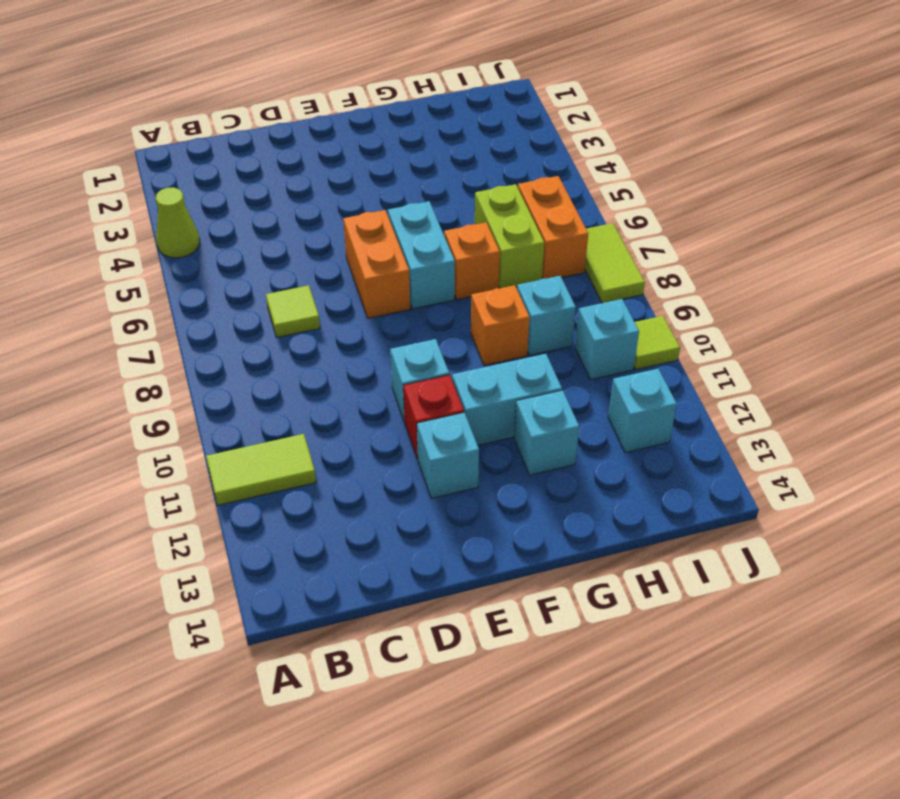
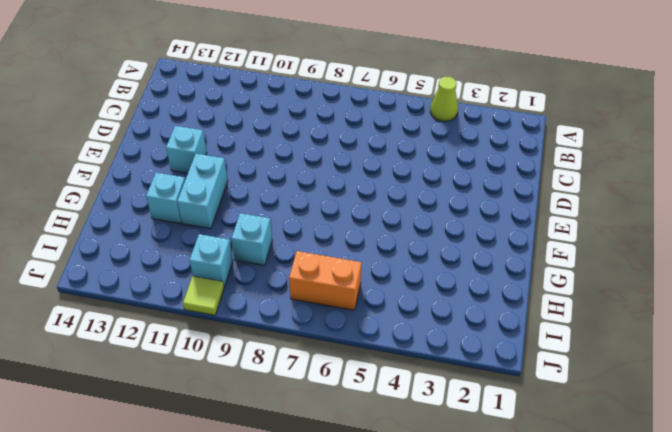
none -> lime tile A11:B11 level 1
none -> lime tile C7 level 1
none -> orange brick E6:E7 level 1

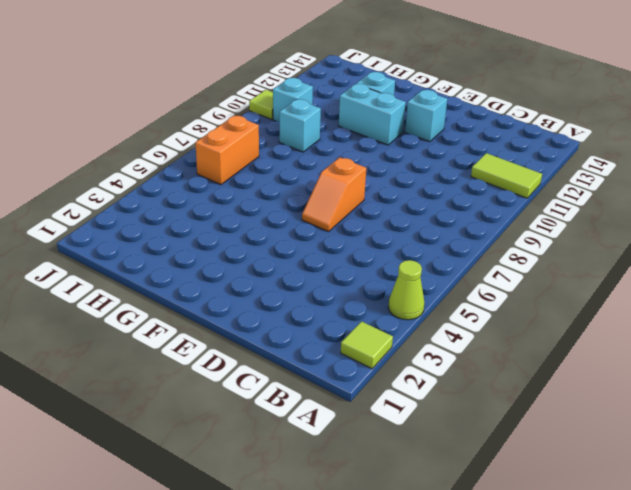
lime tile A2 level 1 -> lime tile C7 level 1
orange slope E6:E7 level 1 top 7 -> orange brick E6:E7 level 1
none -> cyan brick E10 level 1
none -> red brick E11 level 1
none -> cyan brick F6:F7 level 1

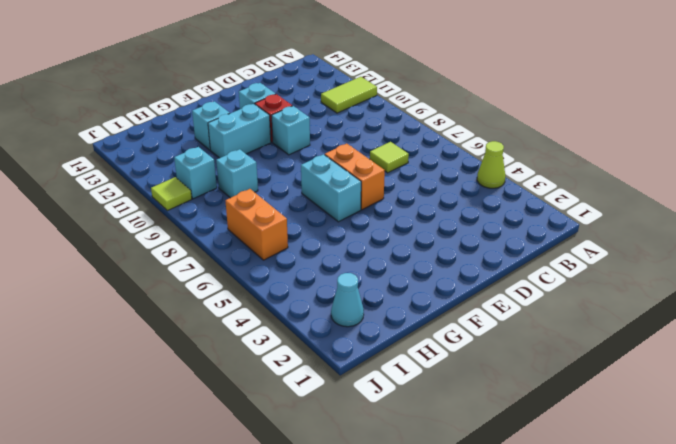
cyan cone I2 level 1 -> none
none -> orange brick G7 level 1
none -> orange brick G9 level 1
none -> lime brick H6:H7 level 1

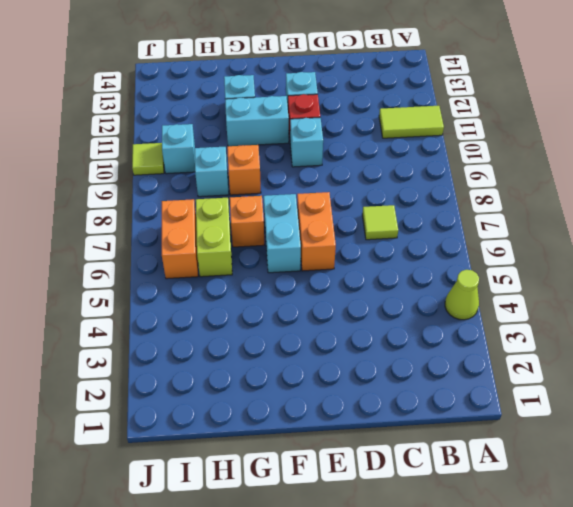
none -> cyan brick I12 level 1
none -> lime tile J7:J8 level 1

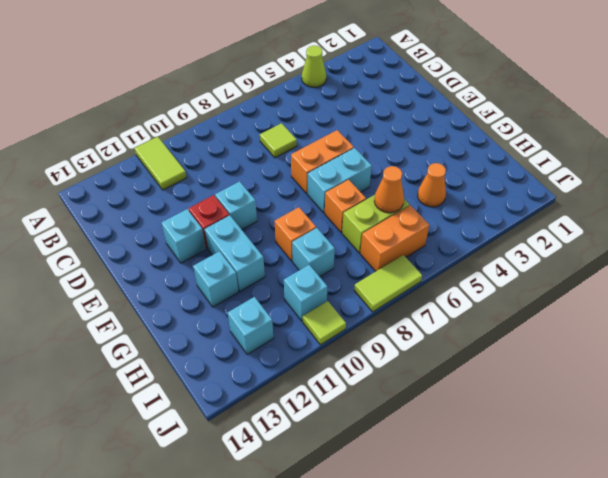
orange cone H4 level 1 -> none
orange cone H6 level 2 -> none

